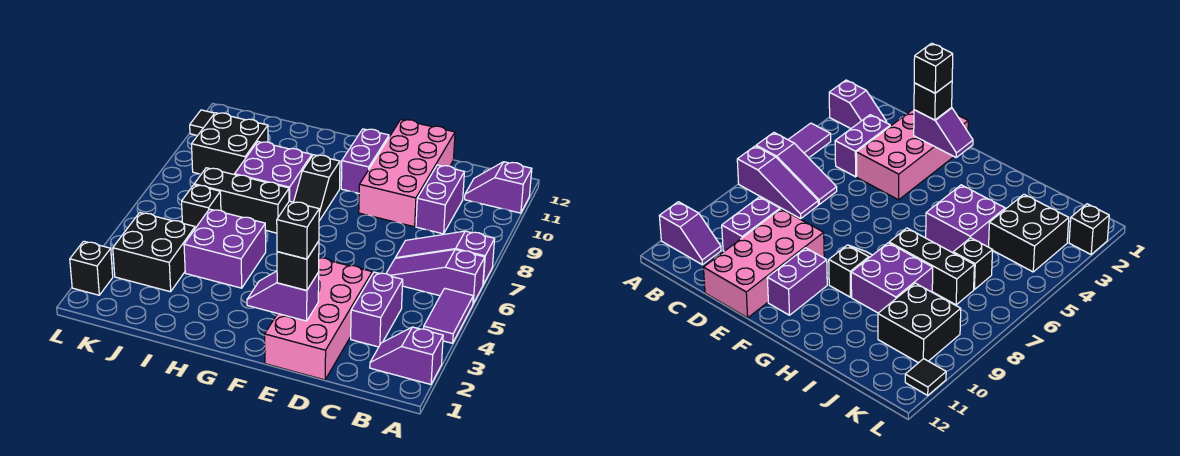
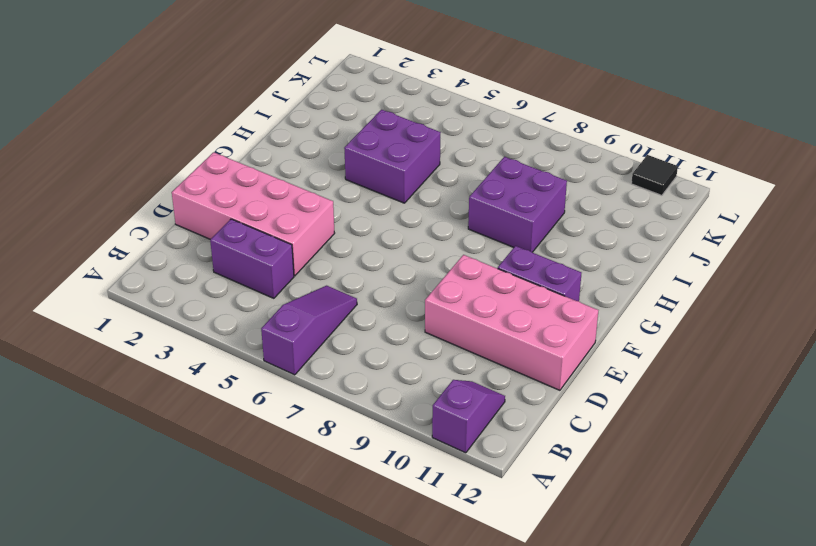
none -> purple slope A2:B2 level 1 top A
none -> purple tile A4:A5 level 1
none -> purple slope A7:C7 level 1 top A

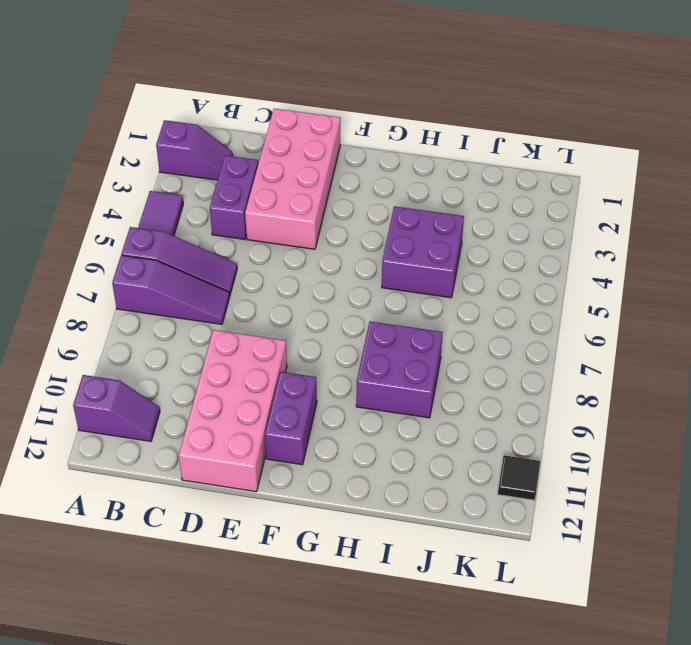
none -> purple brick C9:C10 level 1
none -> black slope G8:G9 level 1 top 9
none -> black brick H7:J7 level 1

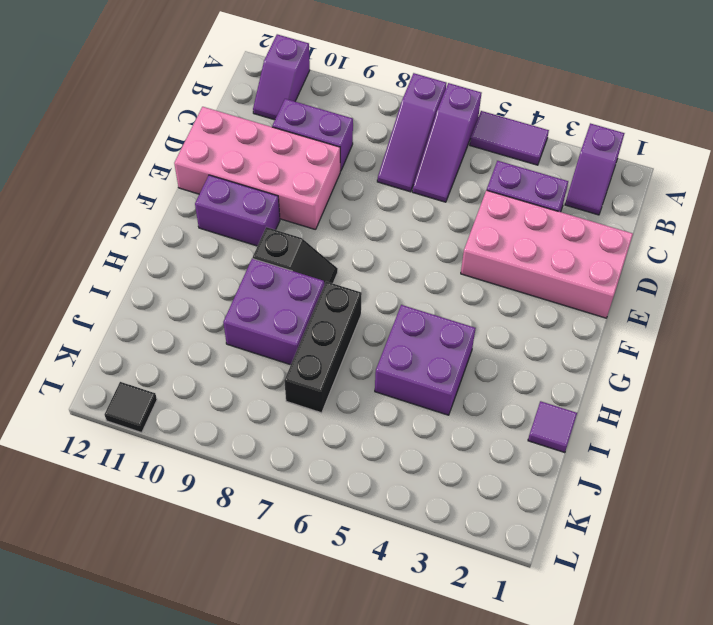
purple tile I1 level 1 -> none
none -> black brick J3:K4 level 1
none -> black brick J6 level 1
none -> black brick J9:K10 level 1

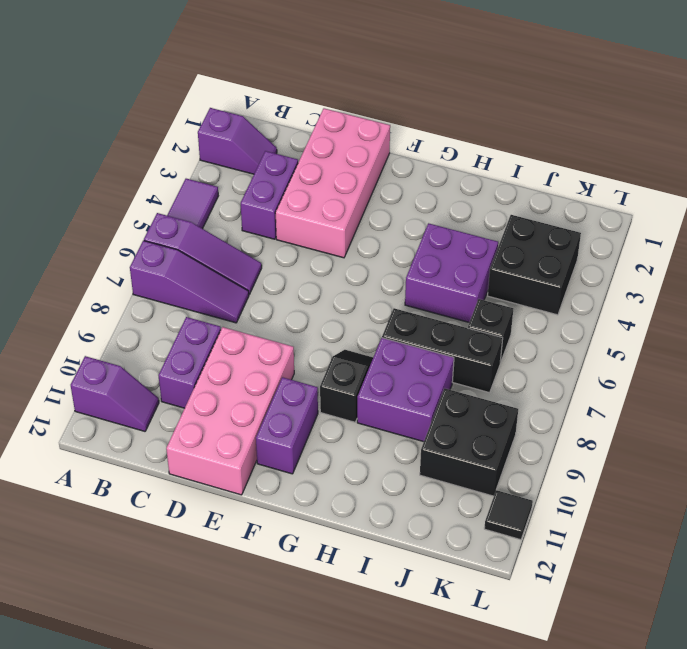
none -> black brick L2 level 1
none -> purple slope E2:F2 level 2 top E
none -> black brick E2 level 3

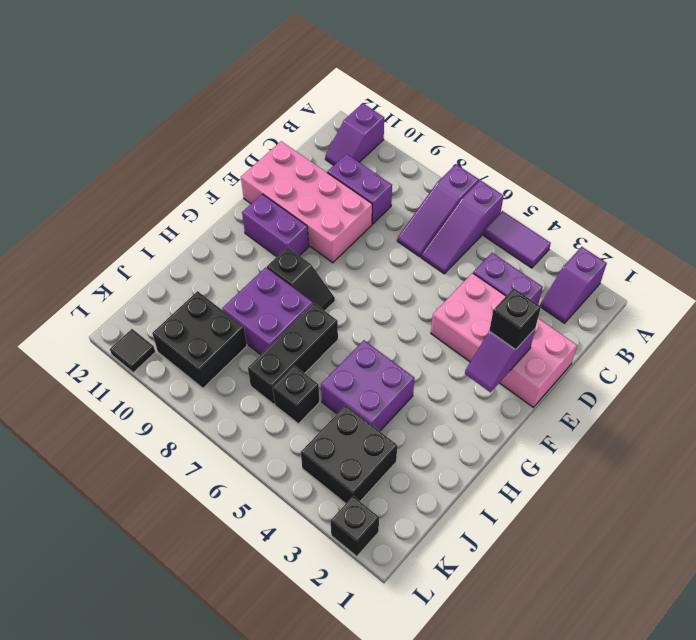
none -> black brick E2 level 4

